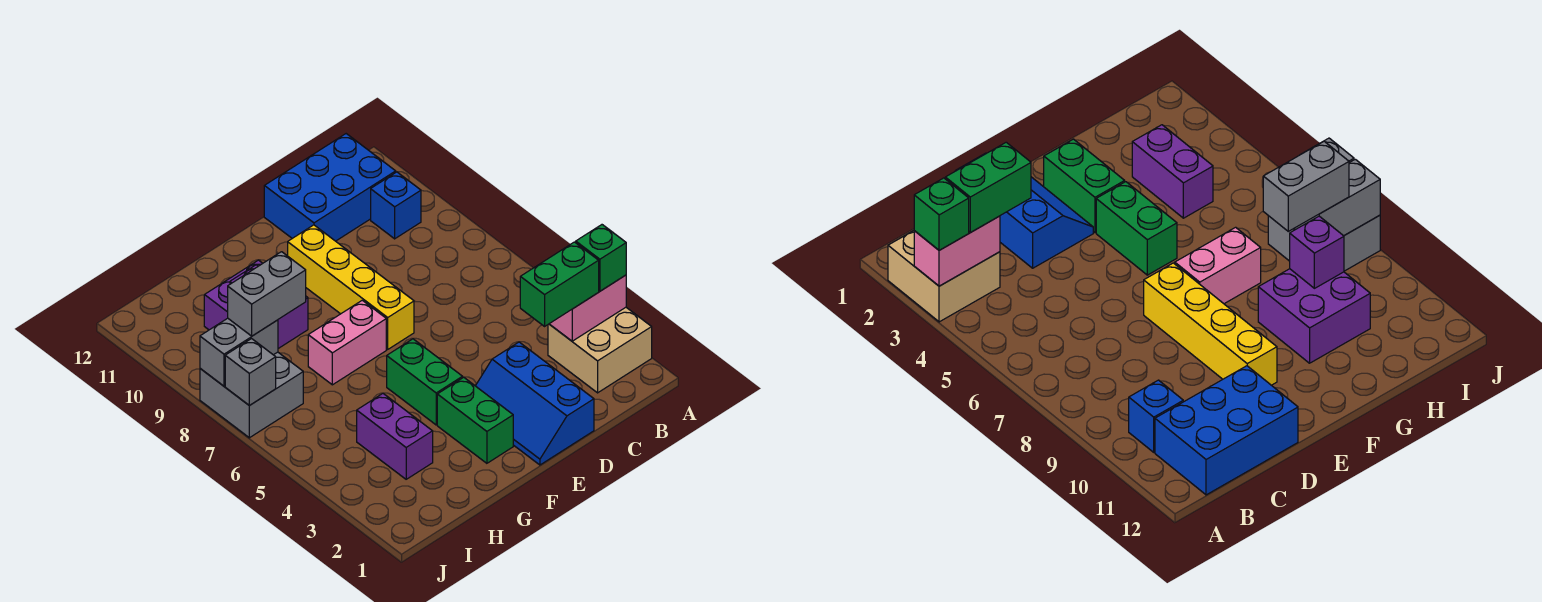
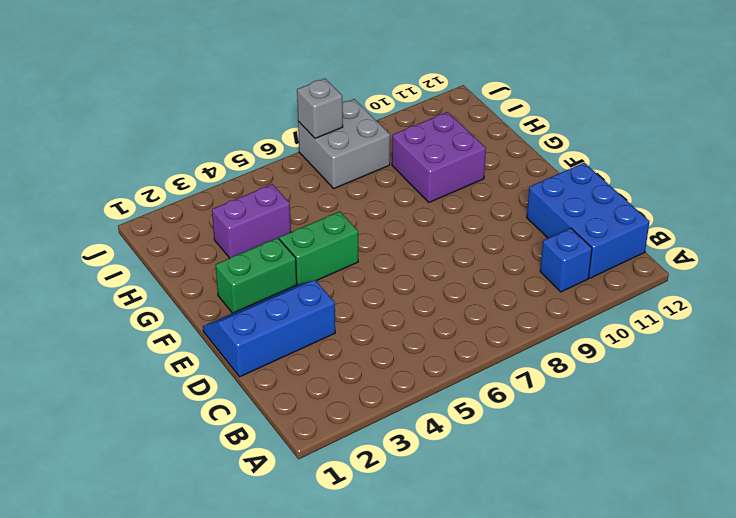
none -> tan brick A2:B3 level 1
none -> yellow brick E7:E10 level 1
none -> pink brick F7:G7 level 1

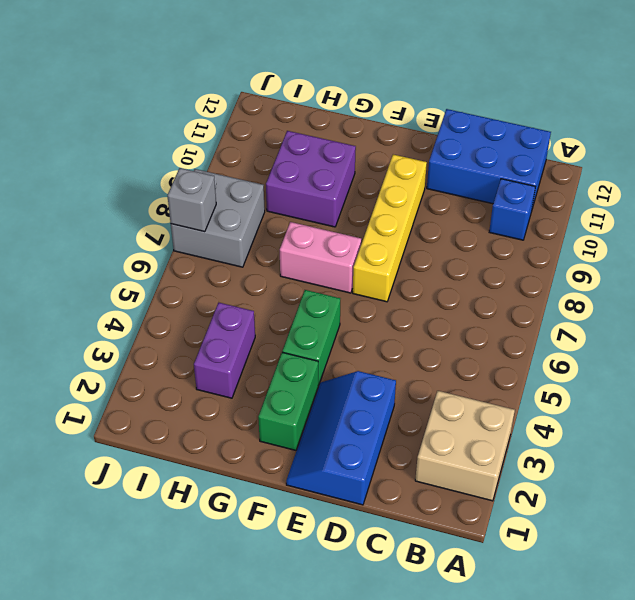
none -> pink brick A3:B3 level 2
none -> purple brick H9 level 2
none -> grey brick I8:J8 level 2

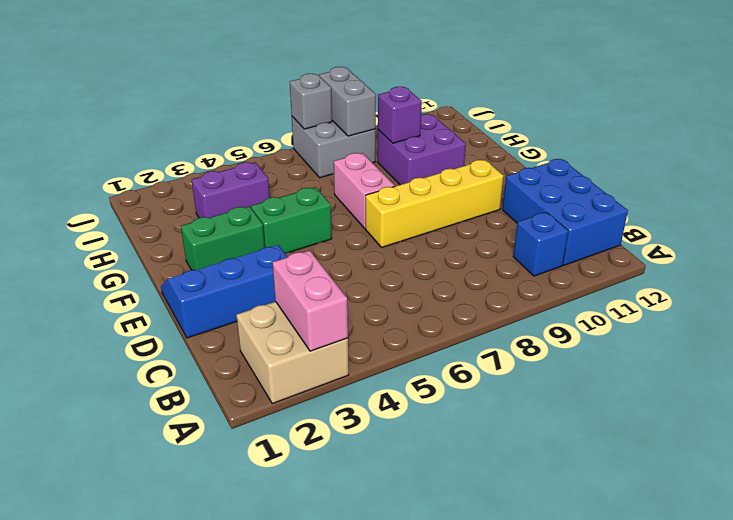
none -> green brick A3 level 3
none -> green brick B3:C3 level 3
none -> grey brick H8:I8 level 3

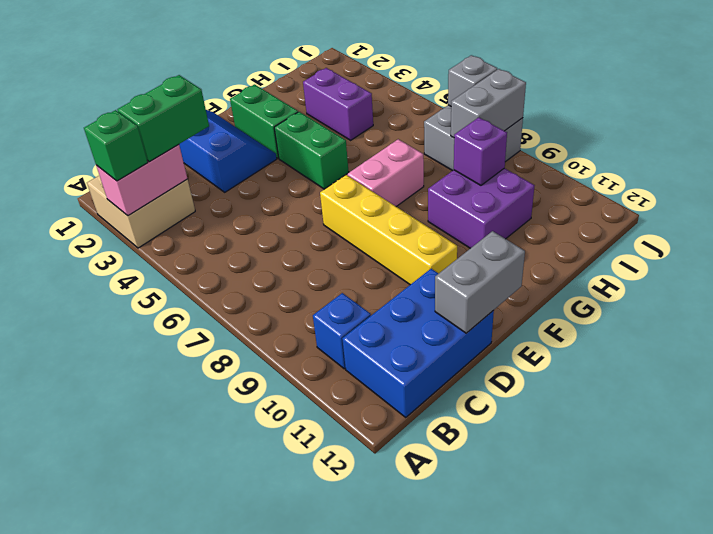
grey brick D12:E12 level 2 -> grey brick H8:I8 level 3

